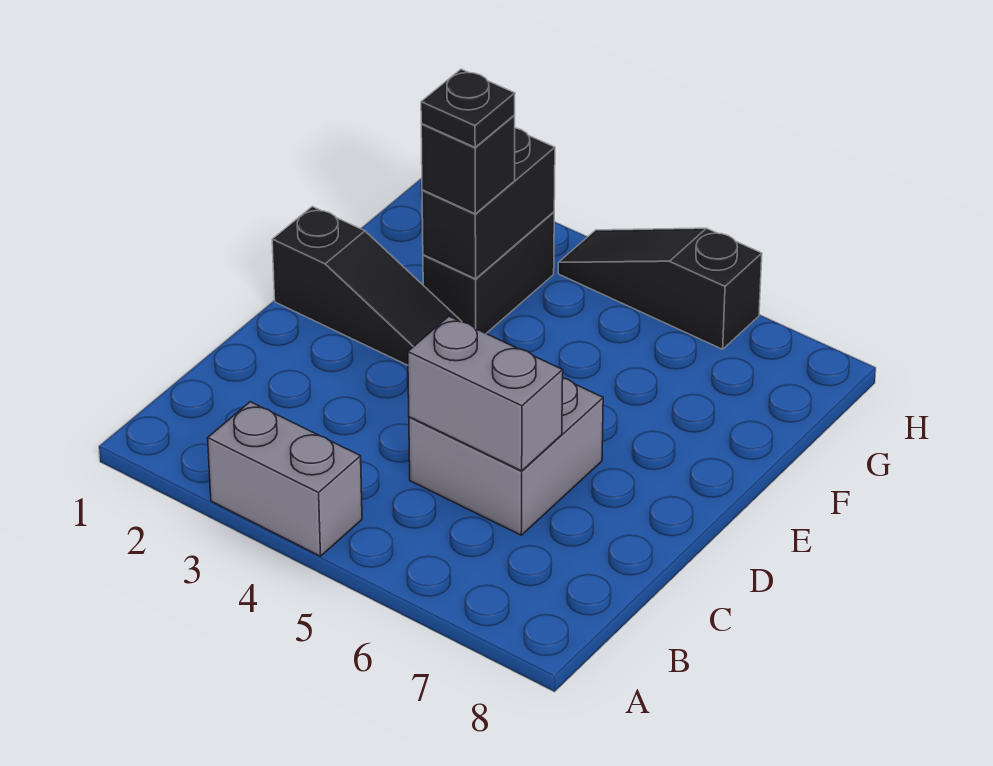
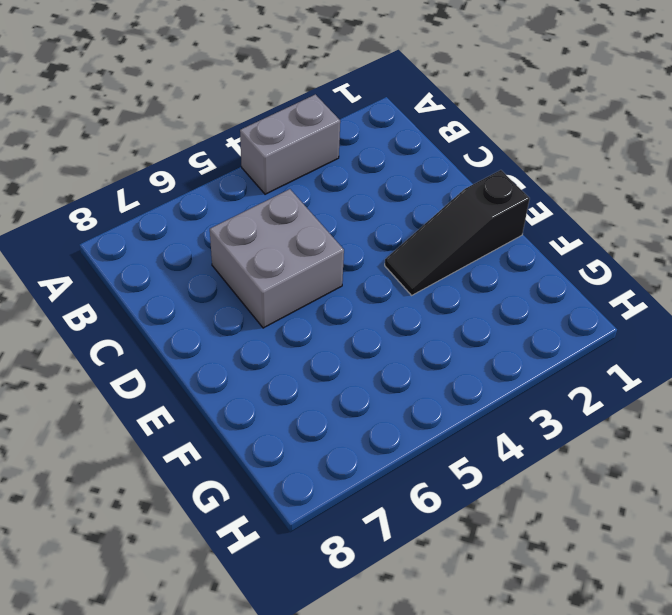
none -> black brick F3:G3 level 1
none -> black slope H4:H6 level 1 top 6

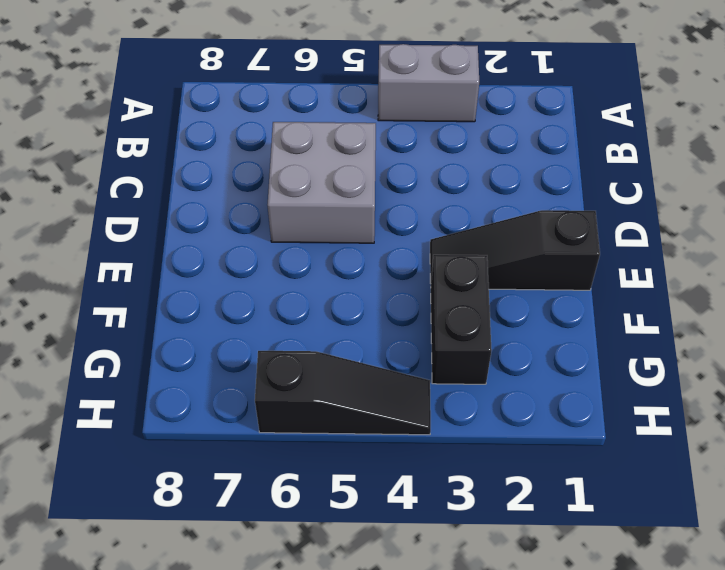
none -> grey brick C5:C6 level 2
none -> black brick F3:G3 level 2

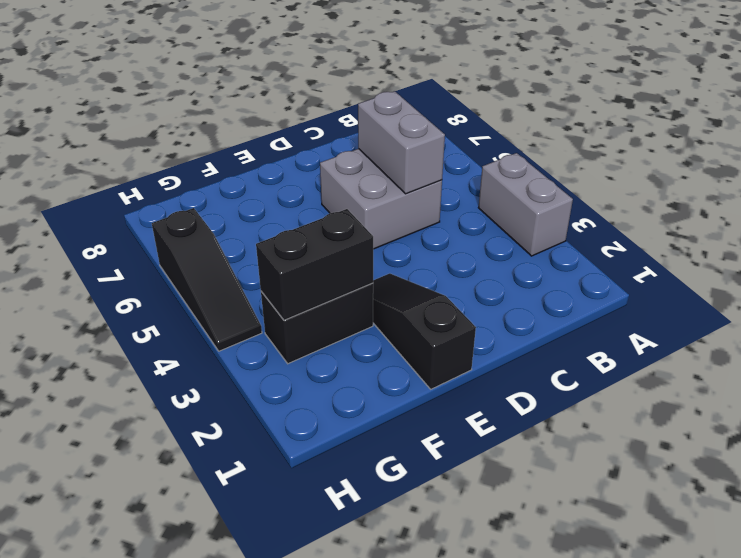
none -> black brick F3 level 3
none -> black plate F3 level 4

